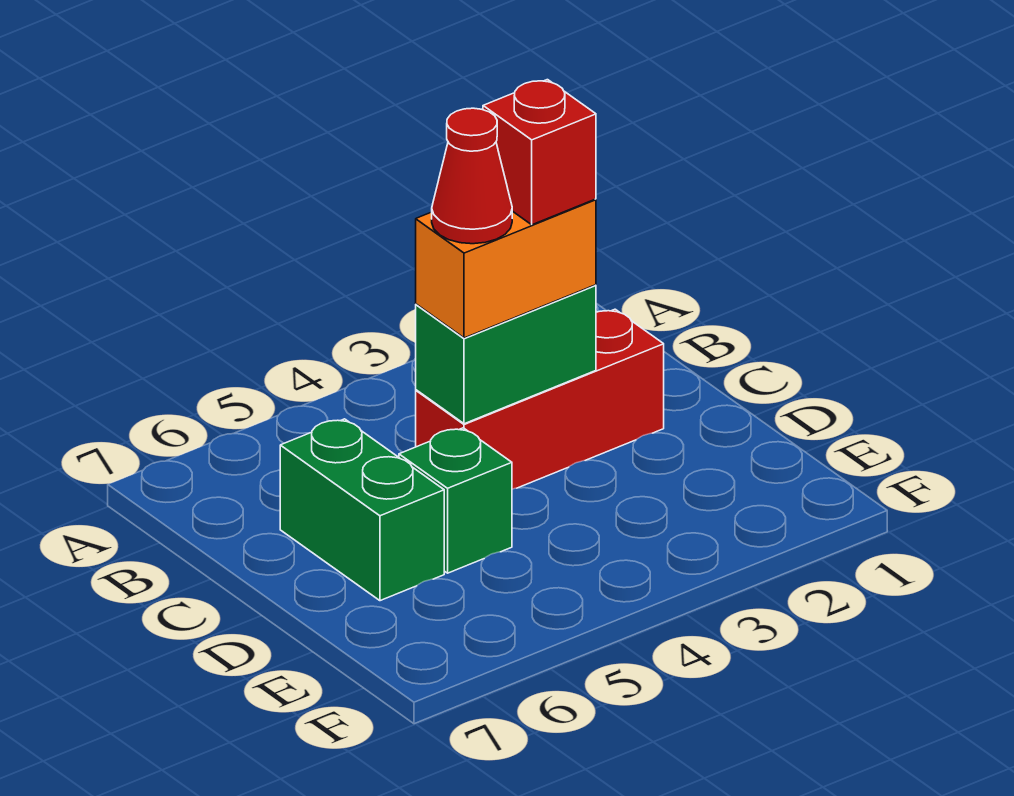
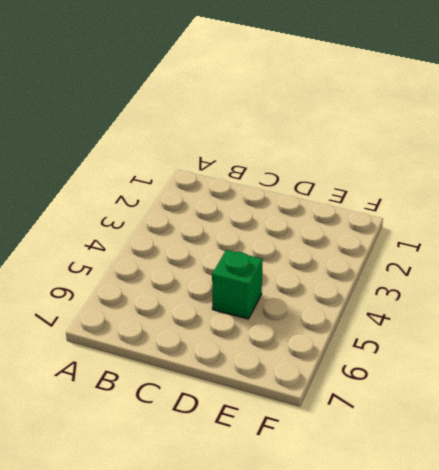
none -> red brick C2:C4 level 1
none -> green brick C6:D6 level 1

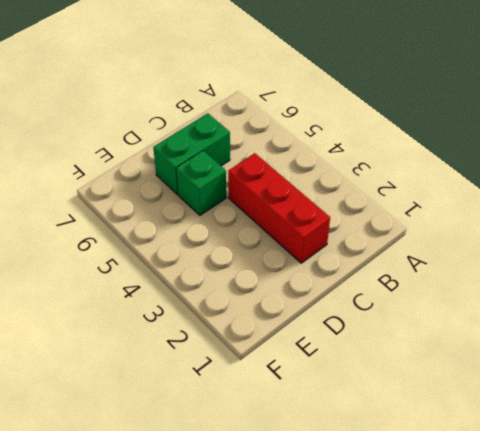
none -> green brick C3:C4 level 2
none -> orange brick C3:C4 level 3

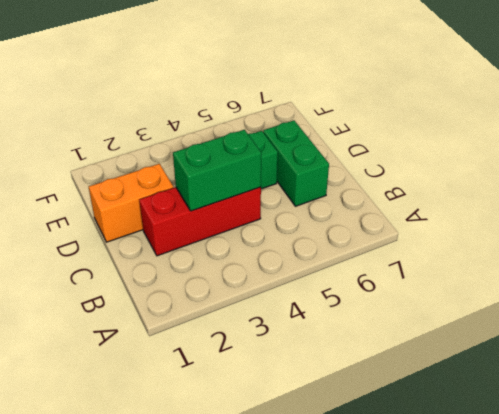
orange brick D1:D2 level 1 -> orange brick C3:C4 level 3
none -> red brick C3 level 4
none -> red cone C4 level 4

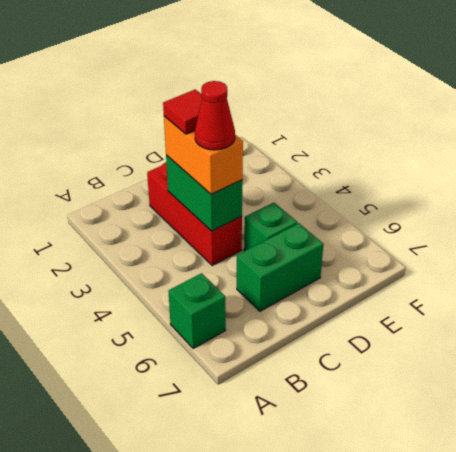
green brick A6 level 1 -> none
red tile C3 level 4 -> red brick C3 level 4

